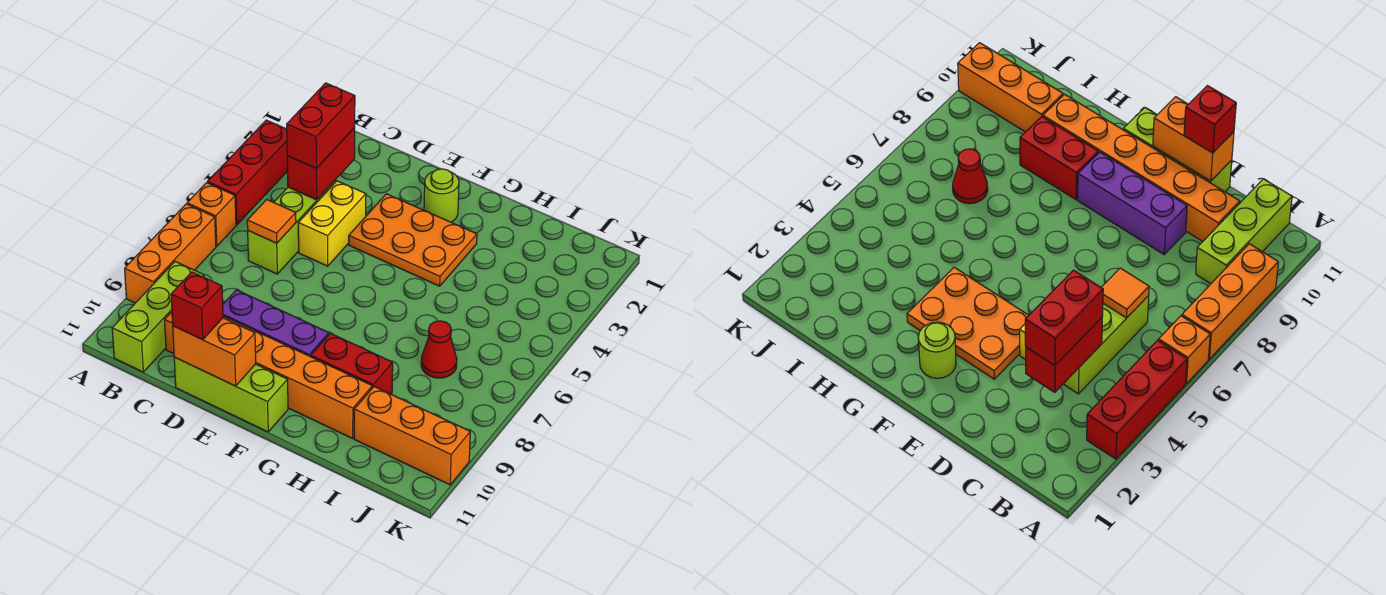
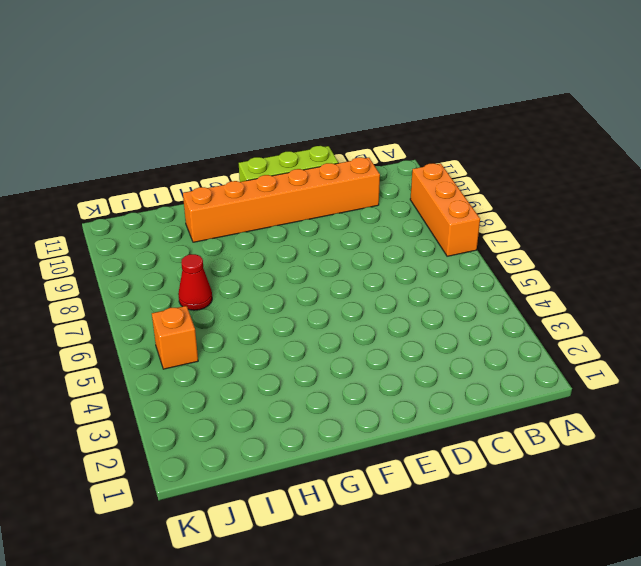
orange brick J5 level 1 -> orange brick A6 level 1
none -> red brick A3:A5 level 1
none -> lime brick B9:B11 level 1
none -> lime brick C4:C6 level 1

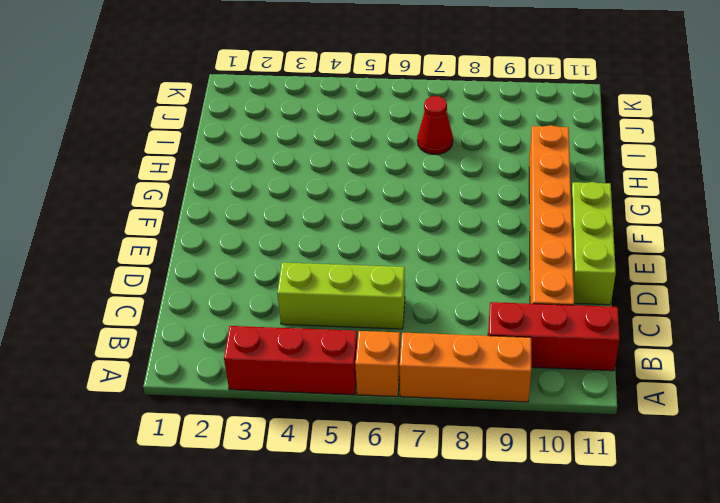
red brick B9:B11 level 1 -> lime brick B9:B11 level 1
none -> yellow brick D4:D5 level 1
none -> purple brick D9:F9 level 1
none -> orange plate E3:G4 level 1

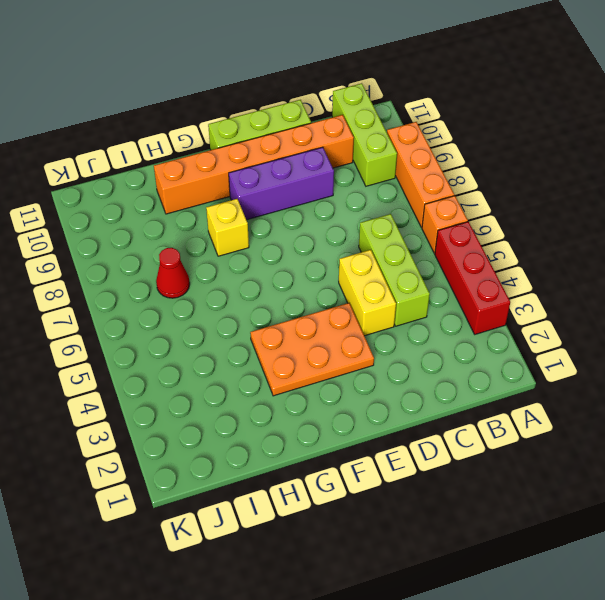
yellow brick G8 level 1 -> none
none -> lime round brick F2 level 1
none -> red brick G9:H9 level 1
none -> orange brick I10:K10 level 1

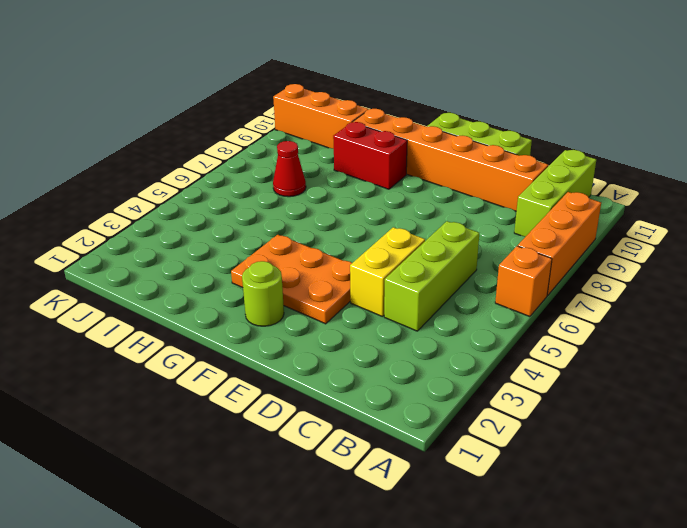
none -> red brick A3:A5 level 1
none -> purple brick D9:F9 level 1
none -> red brick C3:C4 level 2

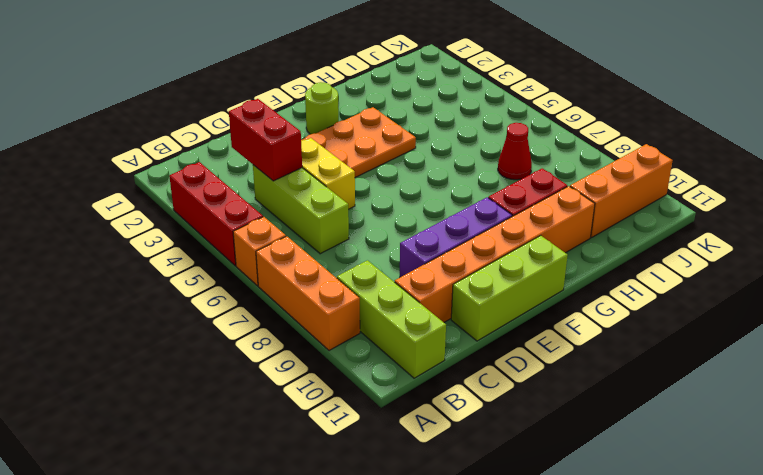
none -> orange tile C6 level 2
none -> orange brick D11:E11 level 2
none -> red brick C3:C4 level 3

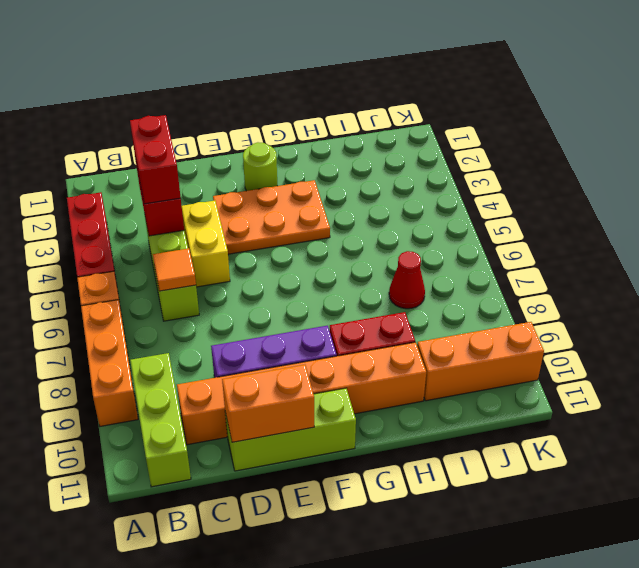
none -> red brick D11 level 3

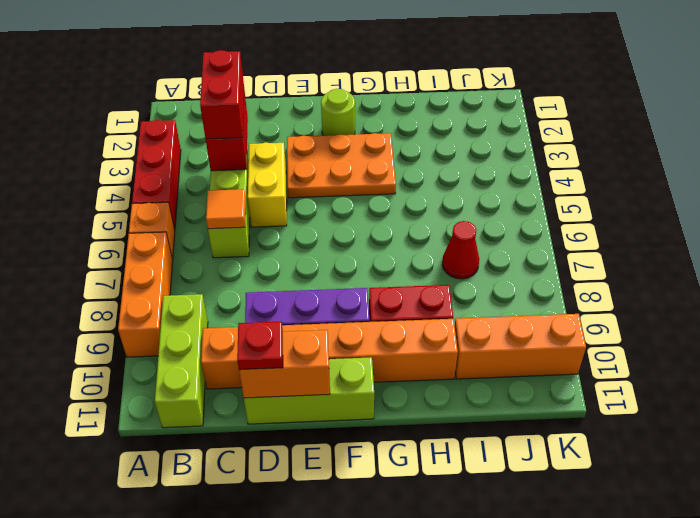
red plate D11 level 3 -> red brick D11 level 3

